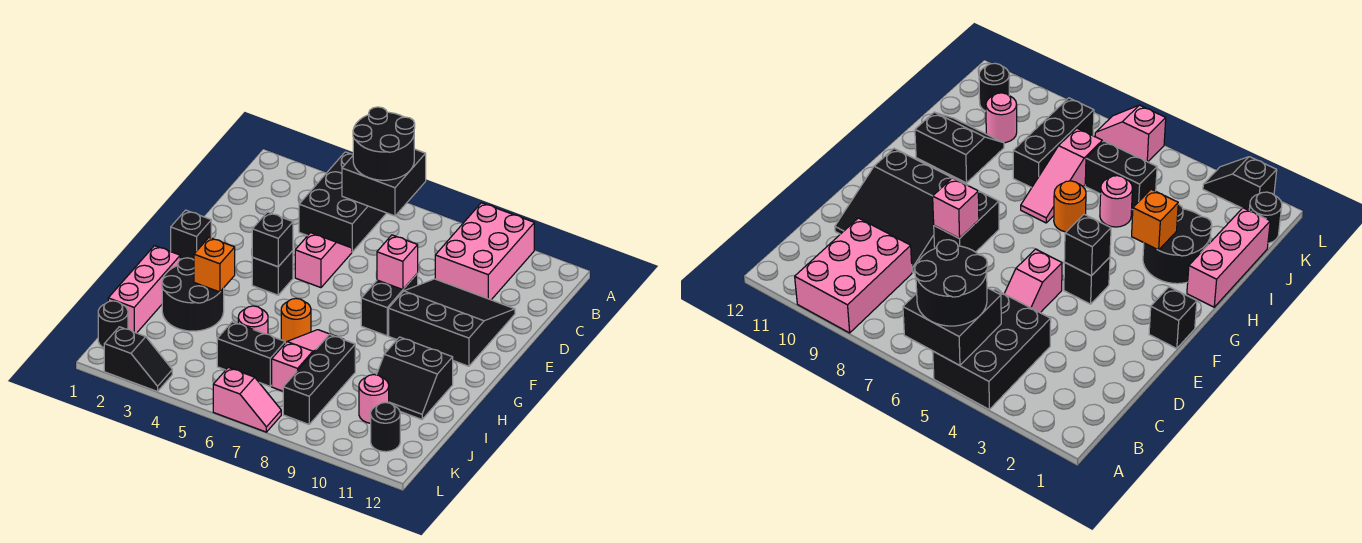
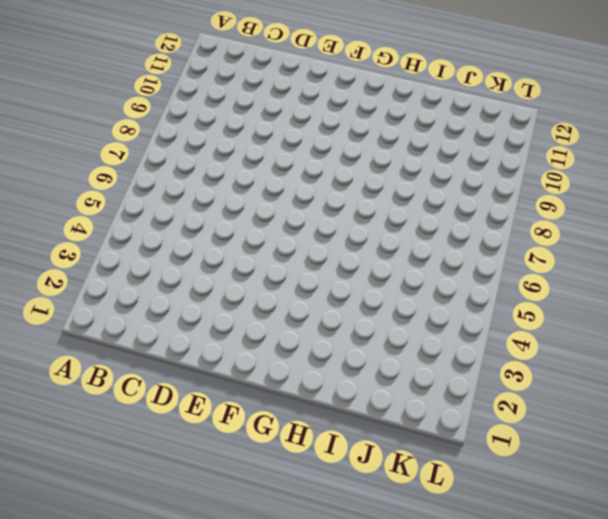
none -> black brick A4:C5 level 1
none -> pink brick A9:C10 level 1
none -> pink slope D5:E5 level 1 top E

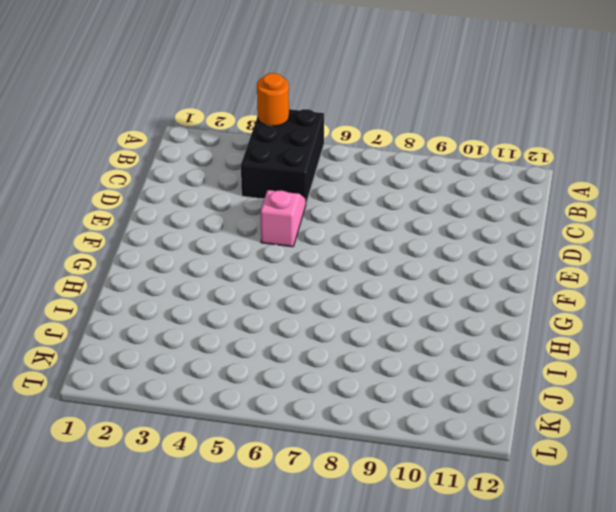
orange round brick A4 level 2 -> orange round brick H6 level 1
none -> pink brick A9:C10 level 1
none -> black slope D9:F11 level 1 top F
none -> black brick E8:F8 level 1

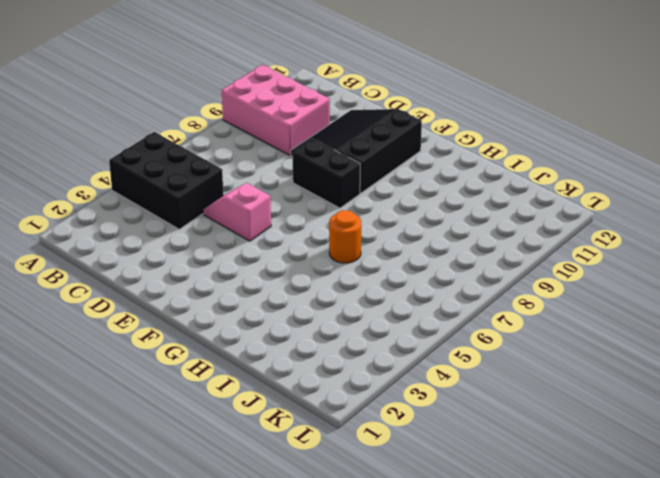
none -> black brick F1 level 1
none -> black brick F4 level 1
none -> pink brick H1:J1 level 1

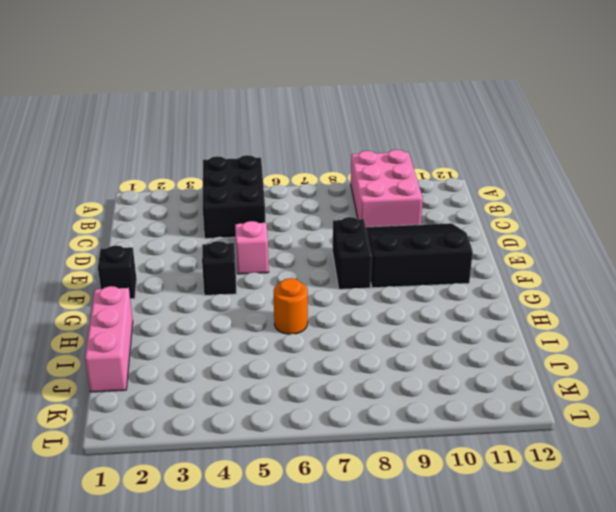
none -> black round brick H2:I3 level 1
none -> pink slope H7:J7 level 1 top J
none -> black slope H10:I11 level 1 top H

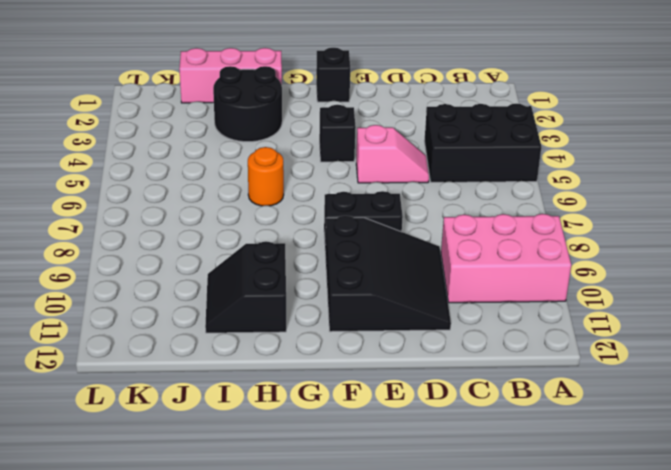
none -> pink slope H7:J7 level 1 top J
none -> pink round brick I5 level 1
none -> black brick I8:K8 level 1

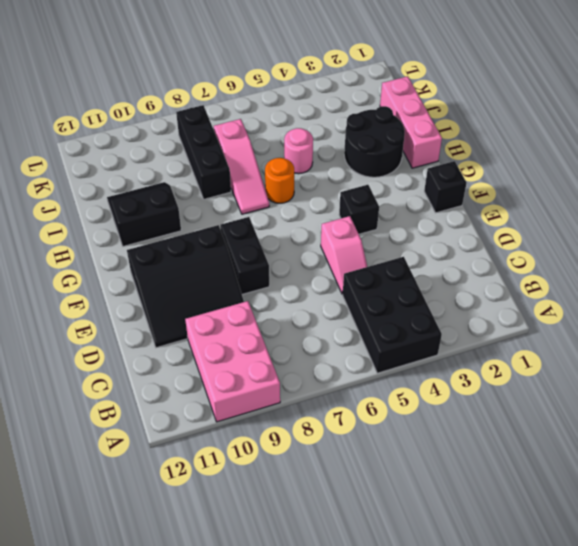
none -> black brick J5:J6 level 1
none -> pink round brick J10 level 1
none -> black round brick K1 level 1

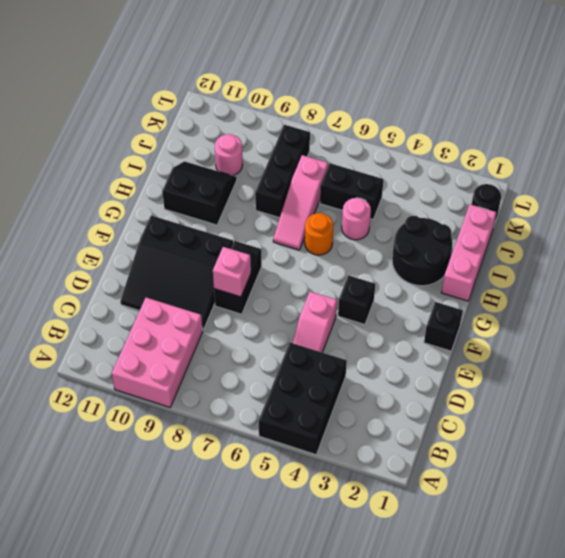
none -> black round brick K11 level 1
none -> black slope L2:L3 level 1 top 2
none -> pink slope L6:L7 level 1 top 6

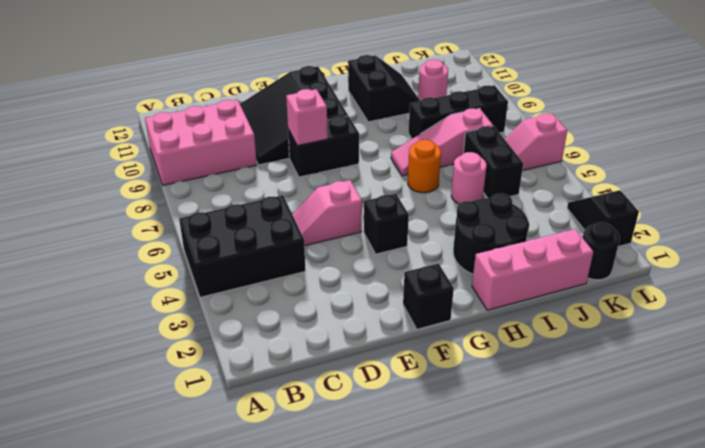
pink slope K6:L6 level 1 top L -> pink slope L6:L7 level 1 top 6
none -> black round brick K11 level 1
none -> black brick A5:B6 level 2
none -> black brick F4 level 2

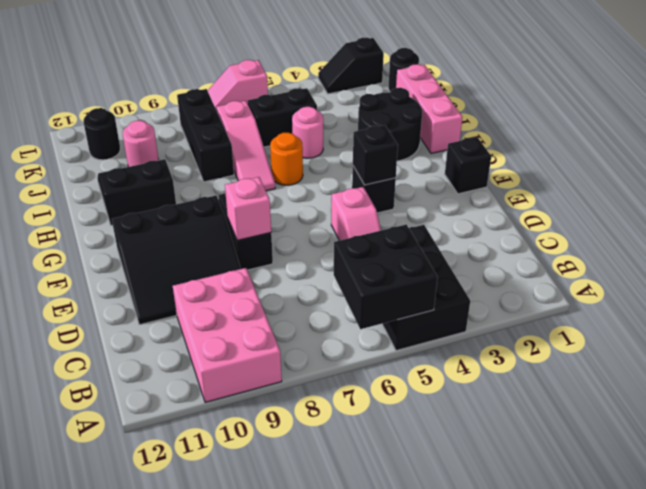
none -> orange brick H3 level 2
none -> black round brick A5:B6 level 3

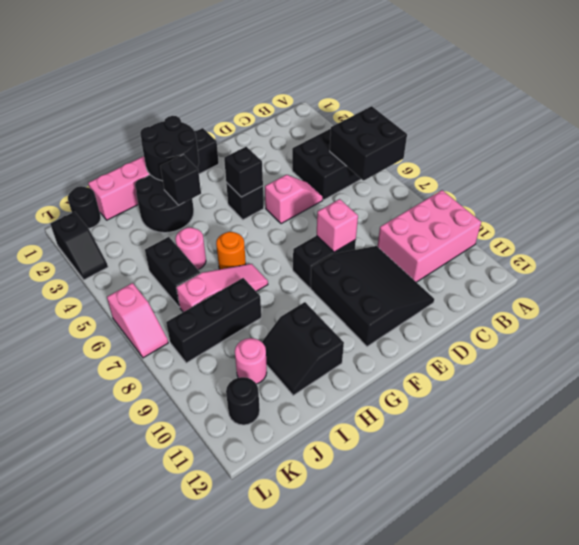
black round brick G1:H2 level 2 -> black round brick A5:B6 level 3
black brick H3 level 2 -> orange brick H3 level 2

